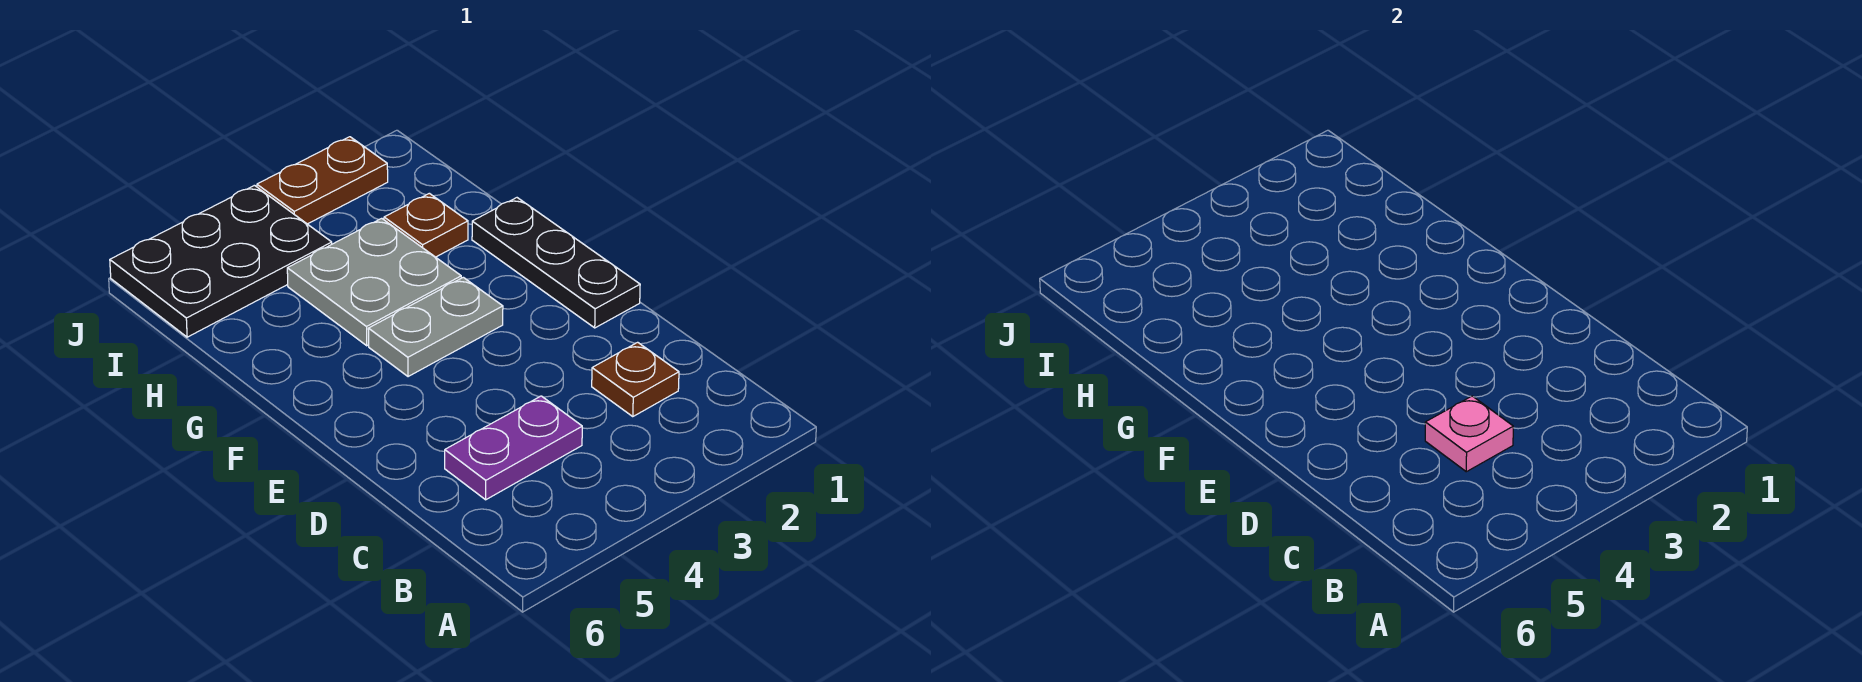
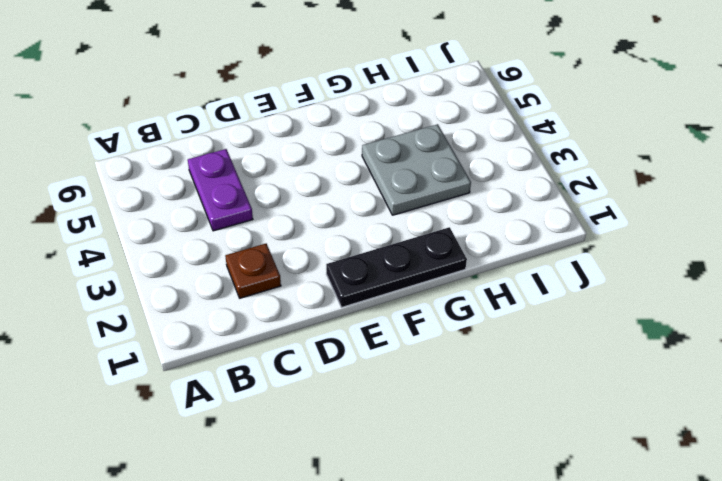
none -> grey plate F3:F4 level 1
none -> brown plate H2 level 1

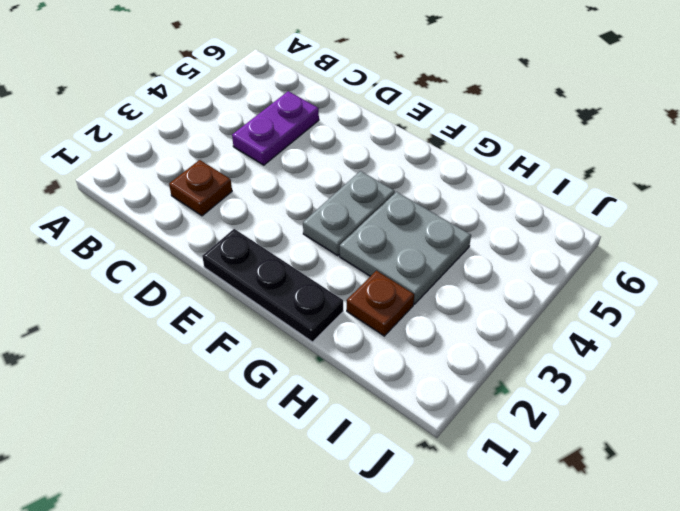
none -> black plate I4:J6 level 1
none -> brown plate J2:J3 level 1

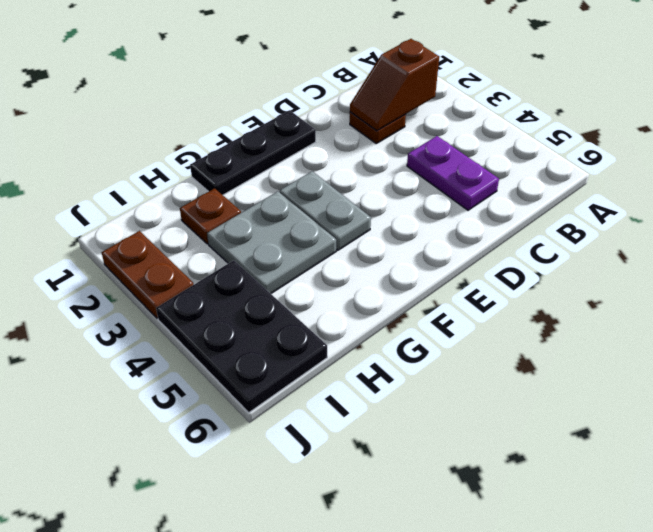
brown slope B2:C2 level 2 top B -> none
none -> pink plate C4 level 2

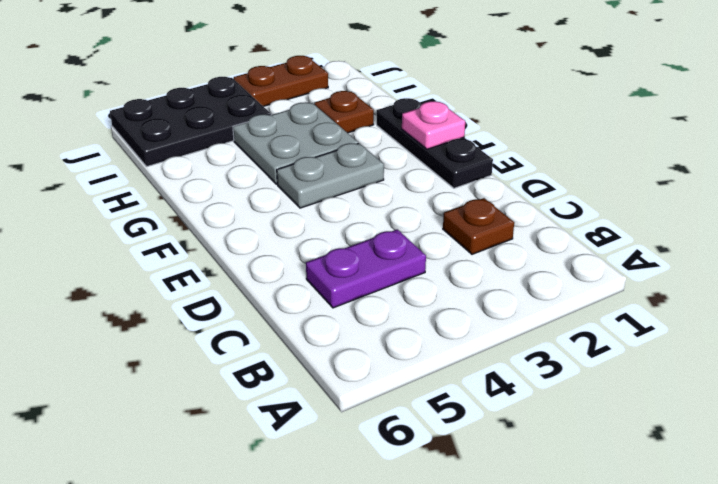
pink plate F1 level 2 -> pink plate C4 level 2

